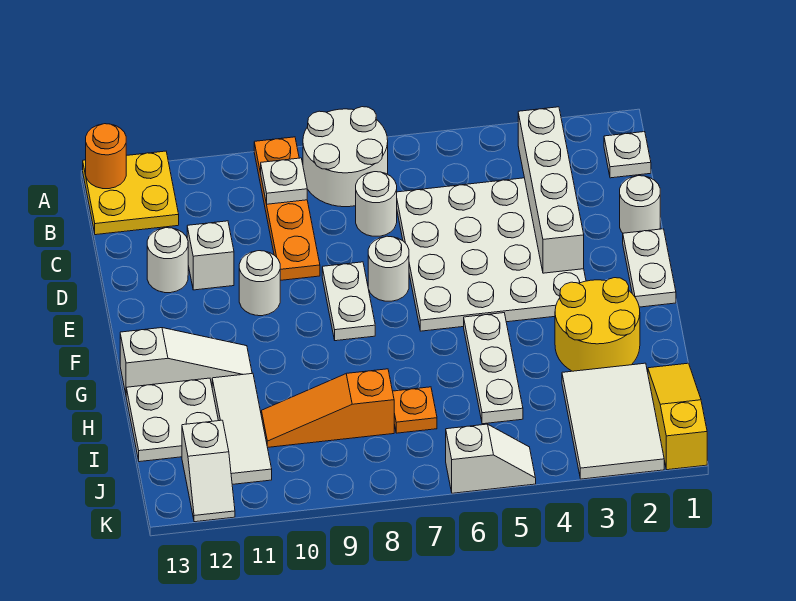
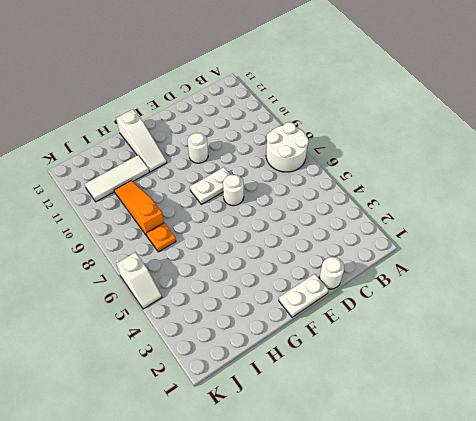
none -> orange plate A9:D9 level 1
none -> yellow plate A12:B13 level 1
none -> white plate B1 level 1

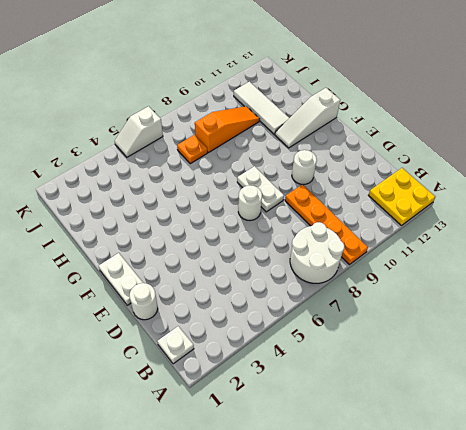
none -> white plate C3:F6 level 1
none -> white round brick C7 level 1
none -> white brick D11 level 1

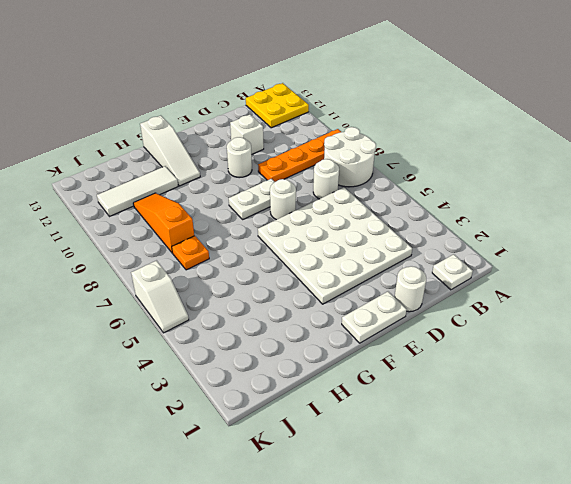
none -> white round brick D12 level 1
none -> yellow round brick G2:H3 level 1
none -> white plate G5:I5 level 1

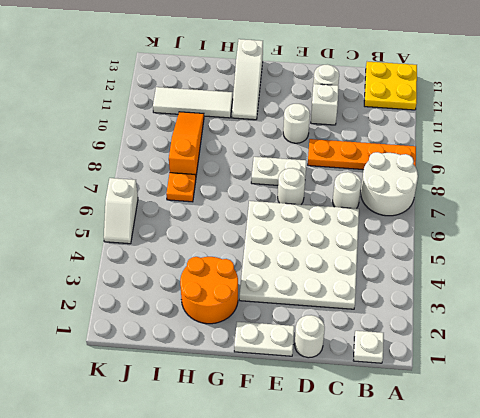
orange round brick G2:H3 level 1 -> yellow round brick G2:H3 level 1
none -> white plate G5:I5 level 1
none -> white plate H12:I13 level 1
none -> yellow slope I1:K1 level 1 top K

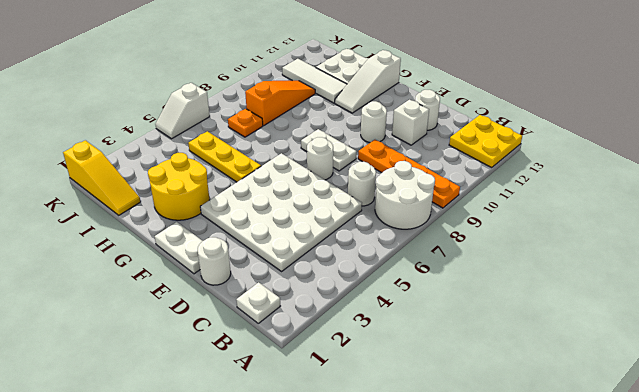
yellow plate G5:I5 level 1 -> white plate G5:I5 level 1
none -> white tile I2:K3 level 1
none -> white slope J12:K12 level 1 top J
none -> orange round brick A13 level 2

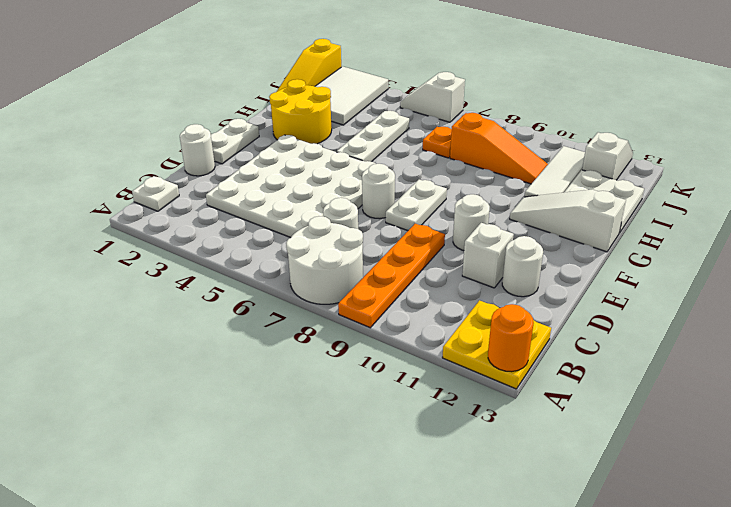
none -> white brick B3:E3 level 2
none -> white plate B9 level 2

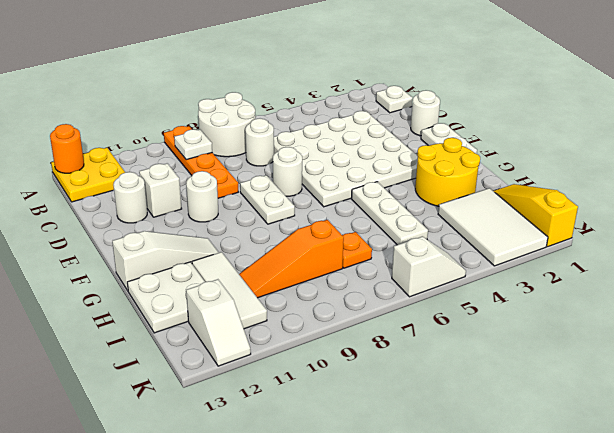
none -> white brick B3:E3 level 2

